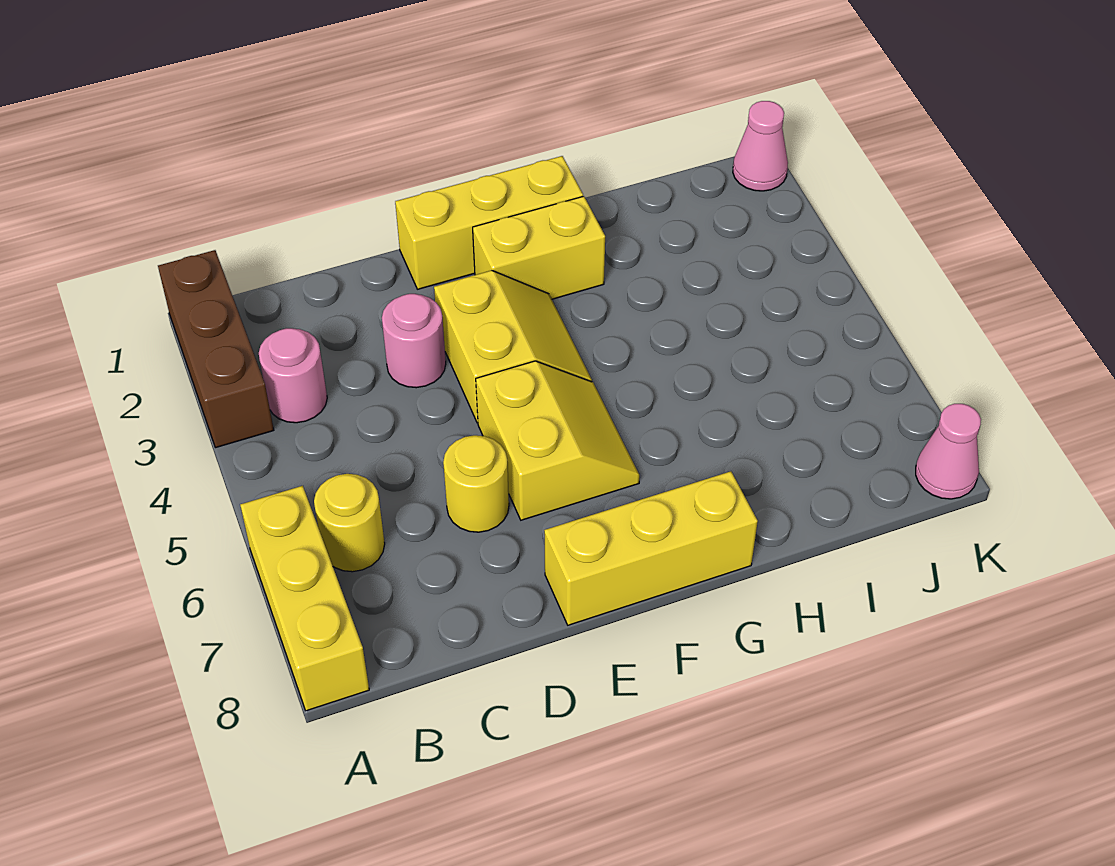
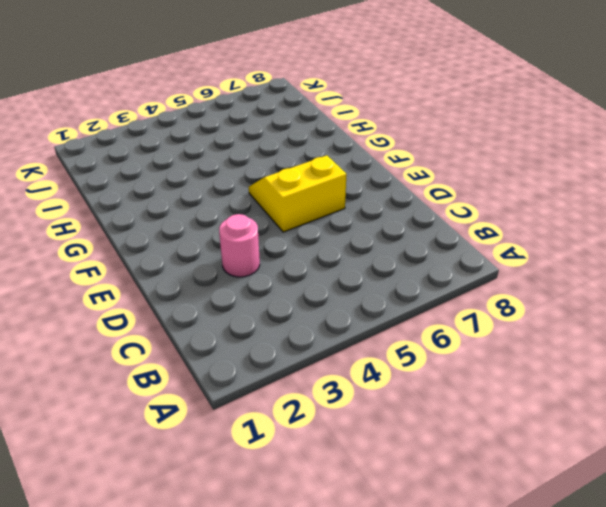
none -> brown brick A1:A3 level 1
none -> yellow brick A6:A8 level 1
none -> pink round brick B3 level 1

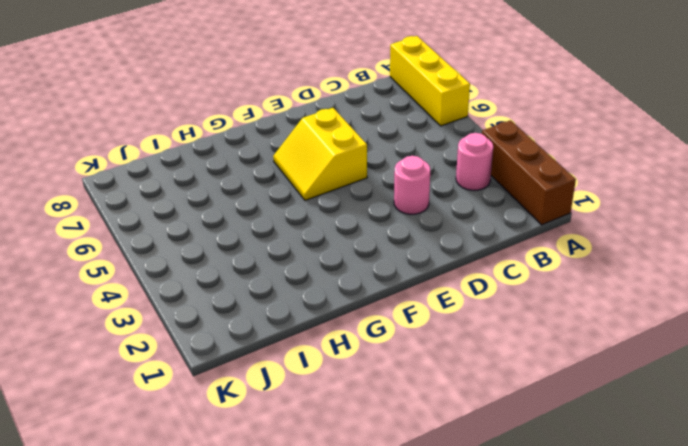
none -> yellow round brick B6 level 1
none -> yellow round brick D6 level 1
none -> yellow brick E1:G1 level 1

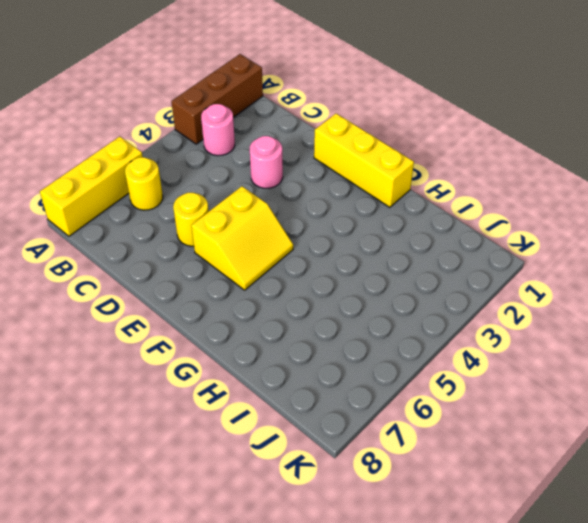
none -> yellow slope E3:F4 level 1 top E
none -> yellow brick E8:G8 level 1
none -> yellow brick F2:G2 level 1

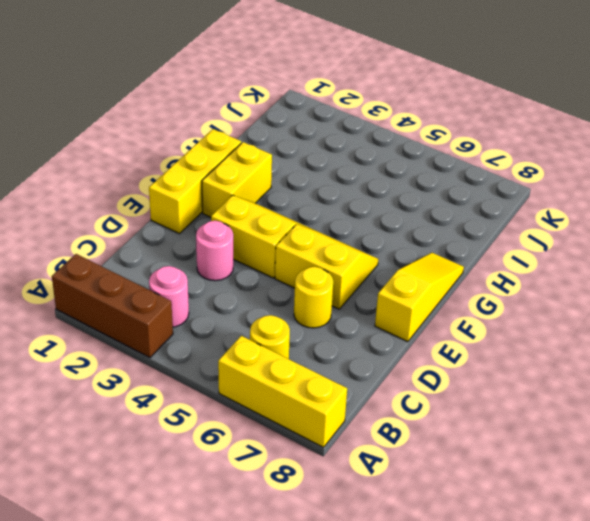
yellow slope E8:G8 level 1 top E -> yellow brick E8:G8 level 1
none -> pink cone K1 level 1
none -> pink cone K8 level 1

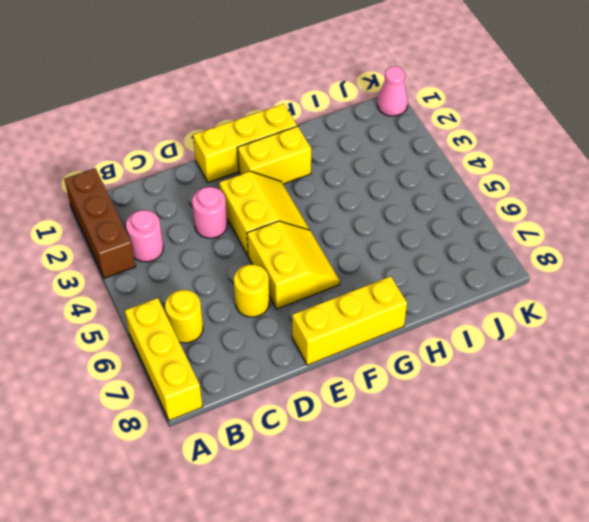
none -> pink cone K8 level 1

